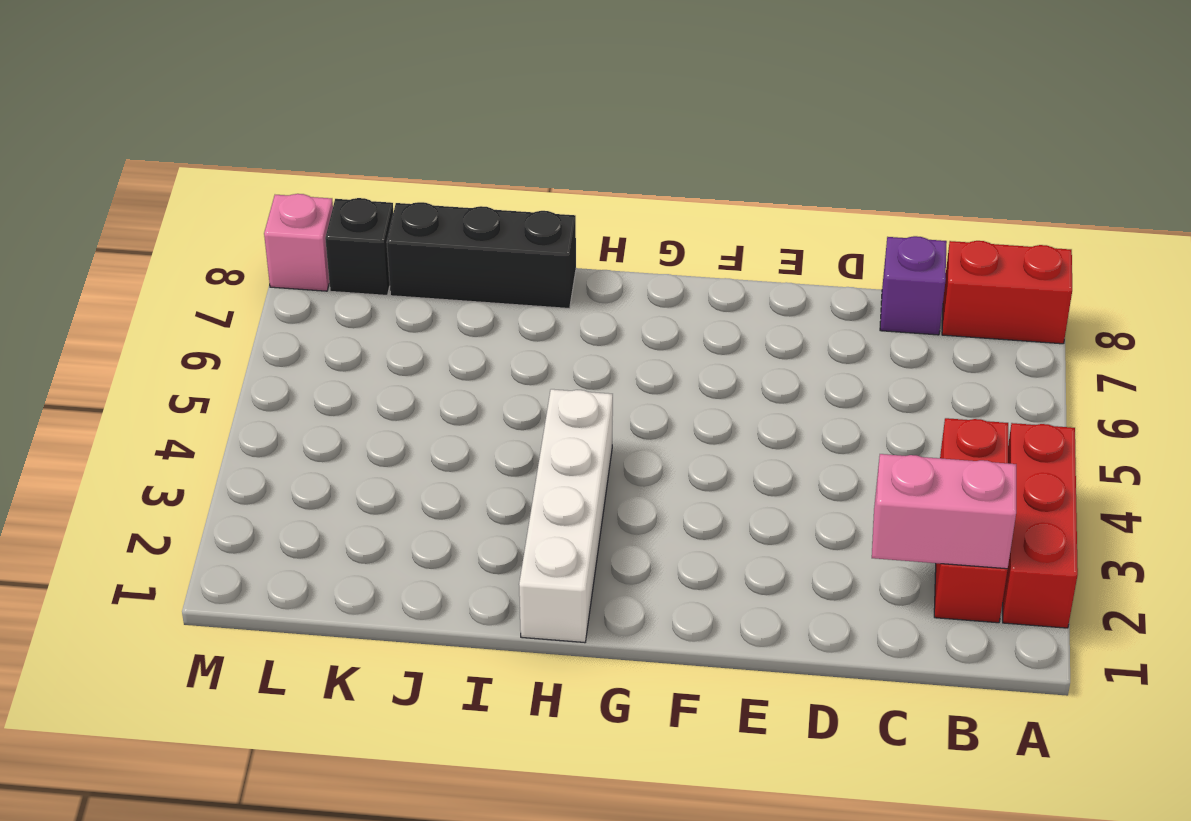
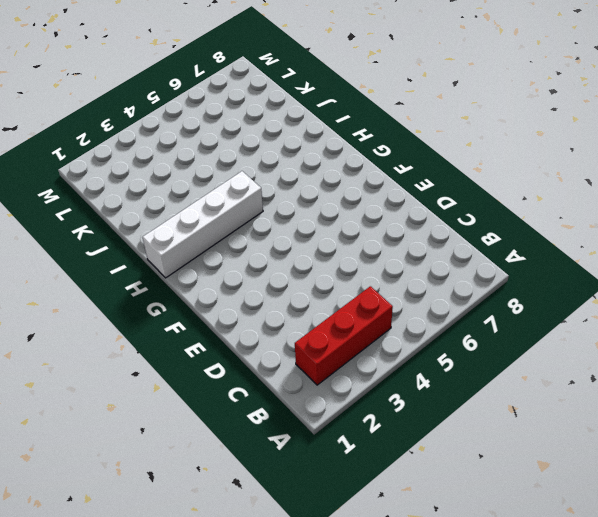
none -> red brick A2:A4 level 1
none -> red brick A8:B8 level 1

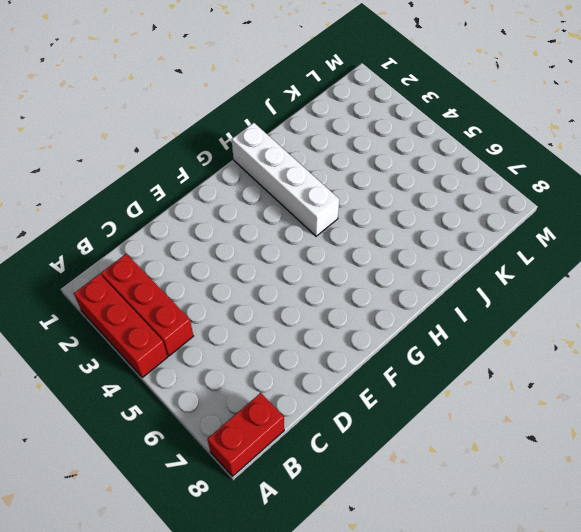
none -> purple brick C8 level 1
none -> black brick I8:K8 level 1

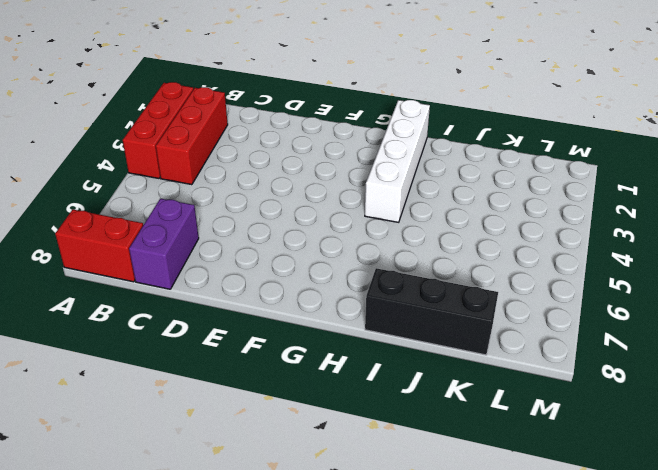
purple brick C7:C8 level 1 -> purple brick C8 level 1
none -> black brick L8 level 1
none -> pink brick M8 level 1

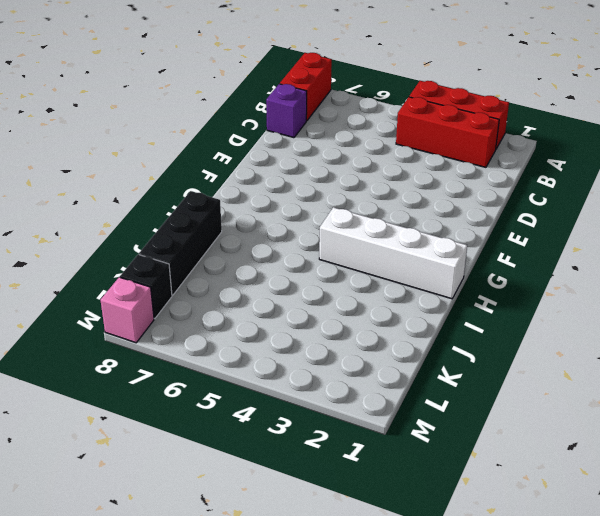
none -> pink brick B2:C2 level 2

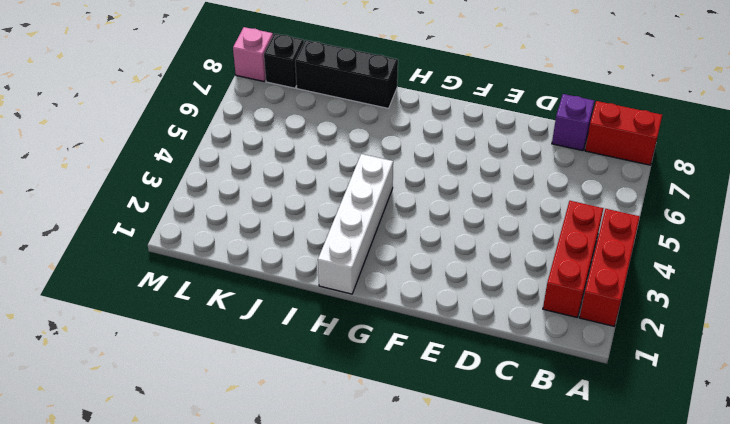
none -> pink brick B2:C2 level 2

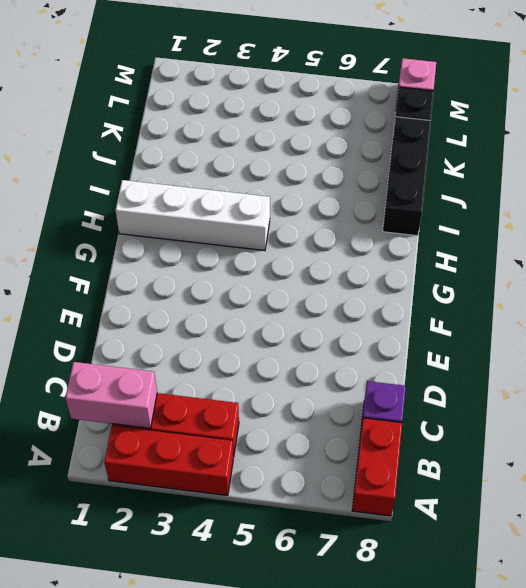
pink brick B1:B2 level 2 -> pink brick B2:C2 level 2

